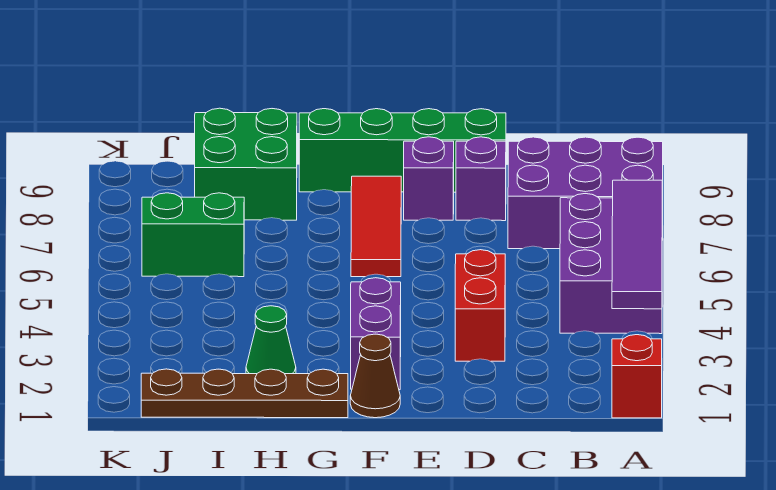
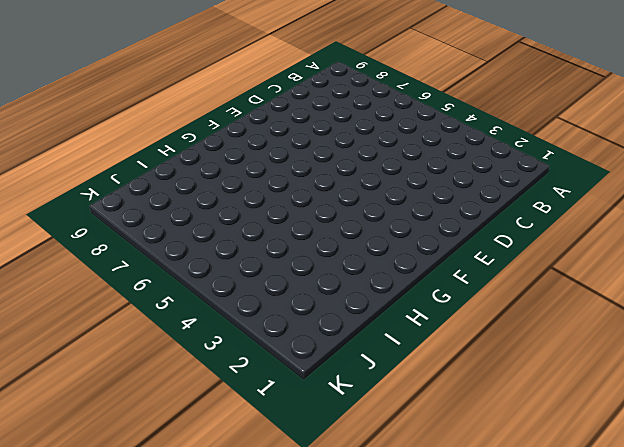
none -> red brick A1 level 1
none -> purple brick A4:B6 level 1
none -> purple brick A7:C8 level 1

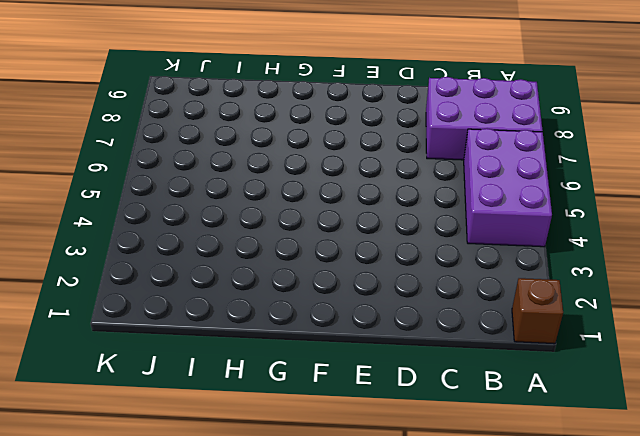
brown brick A1 level 1 -> red brick A1 level 1
none -> red brick D3:D4 level 1
none -> purple brick D8 level 1
none -> green brick D9:G9 level 1

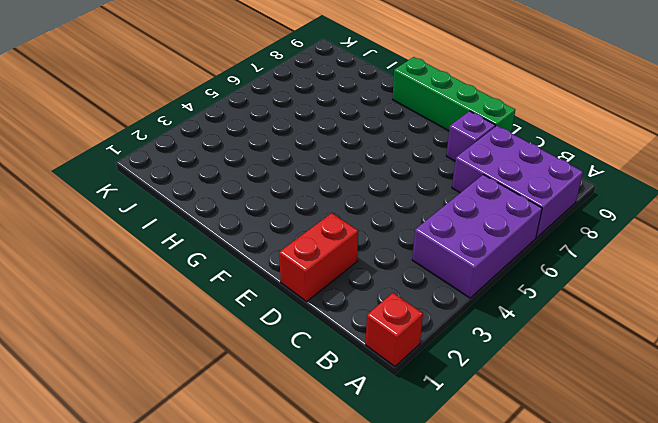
red brick D1:D2 level 1 -> red brick D3:D4 level 1
none -> purple brick E8 level 1
none -> brown cone F1 level 1
none -> purple brick F2:F3 level 1

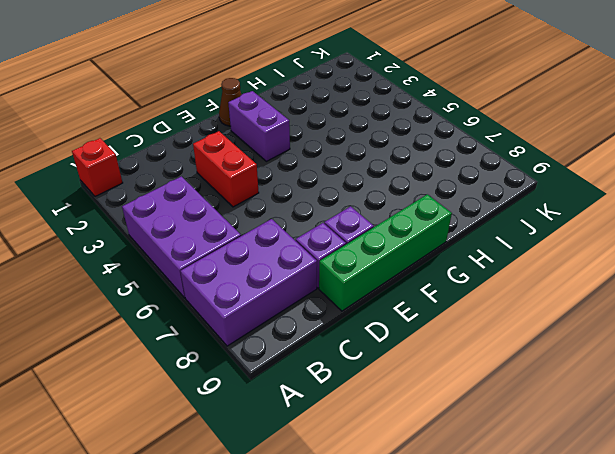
none -> red tile F6:F8 level 1
none -> brown plate G1:J1 level 1
none -> green cone H2 level 1

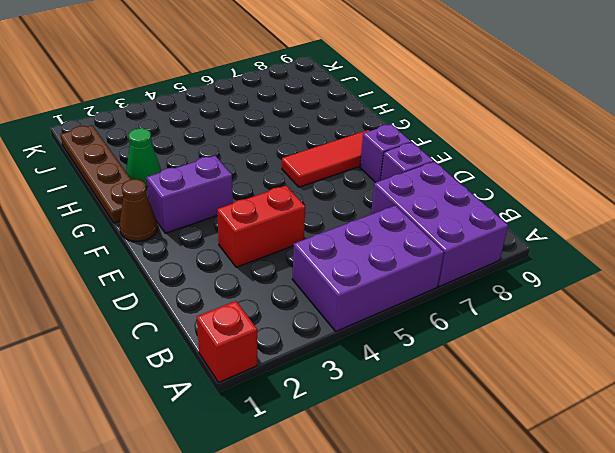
none -> green brick D9:G9 level 1
none -> green brick H8:I9 level 1
none -> green brick I6:J6 level 1

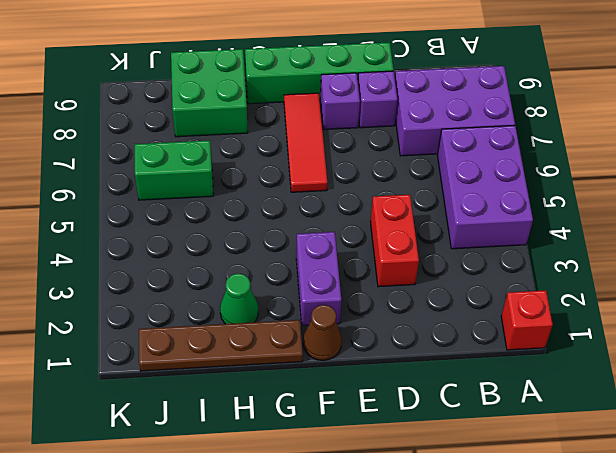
none -> purple tile A3:A6 level 2

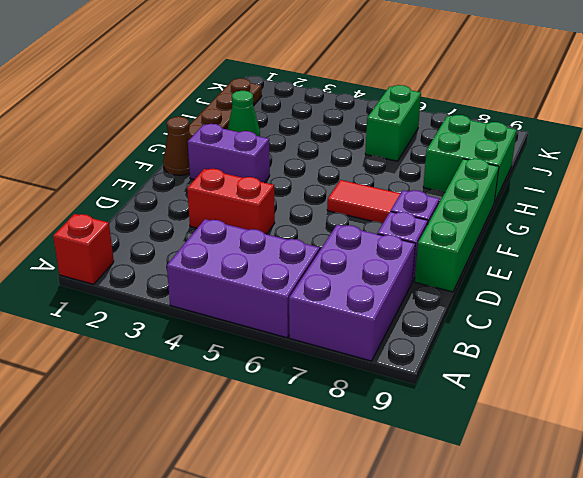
none -> purple tile A3:A6 level 2

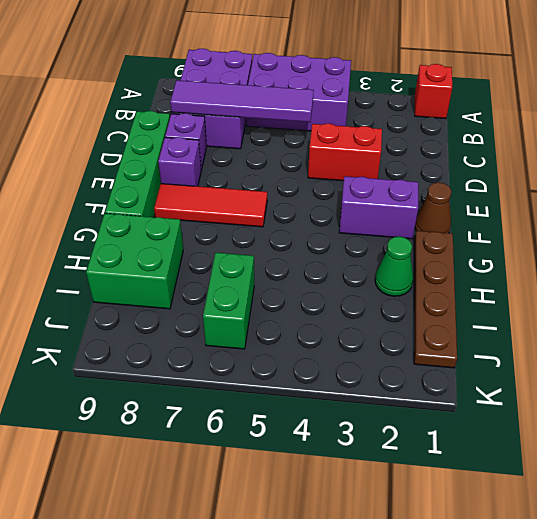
purple tile C5:C8 level 2 -> purple tile A3:A6 level 2

